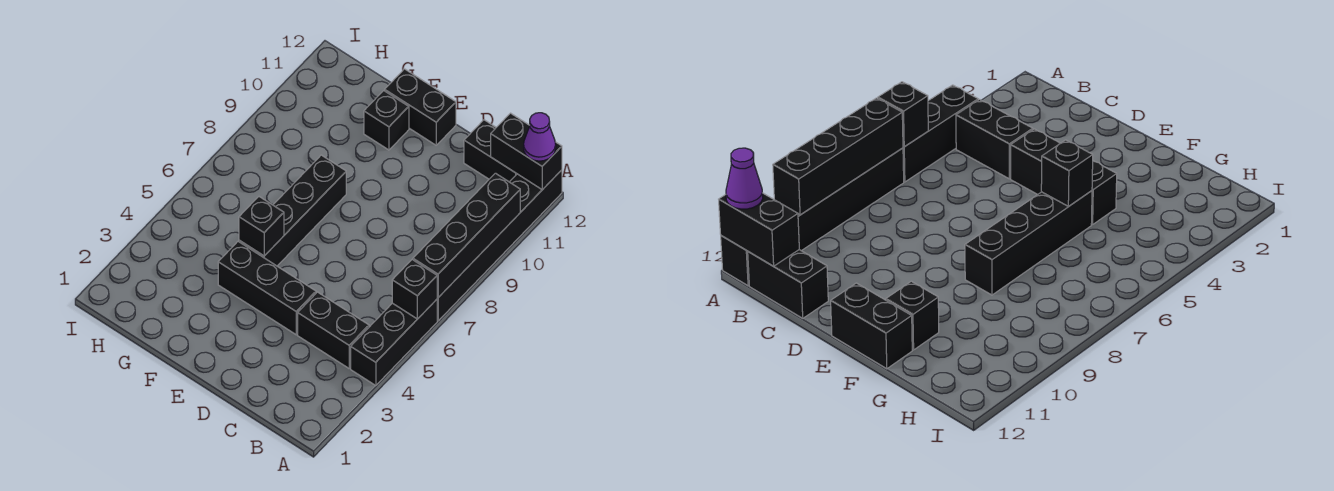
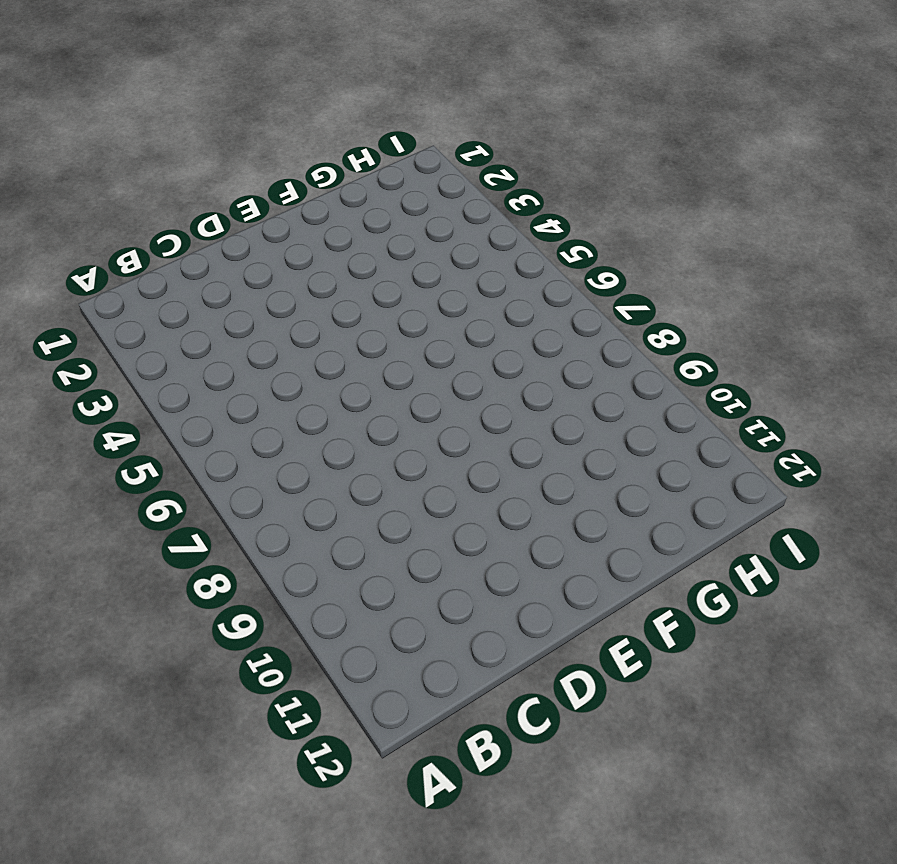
none -> black brick A4:A6 level 1
none -> black brick A7:A12 level 1
none -> black brick B4:C4 level 1

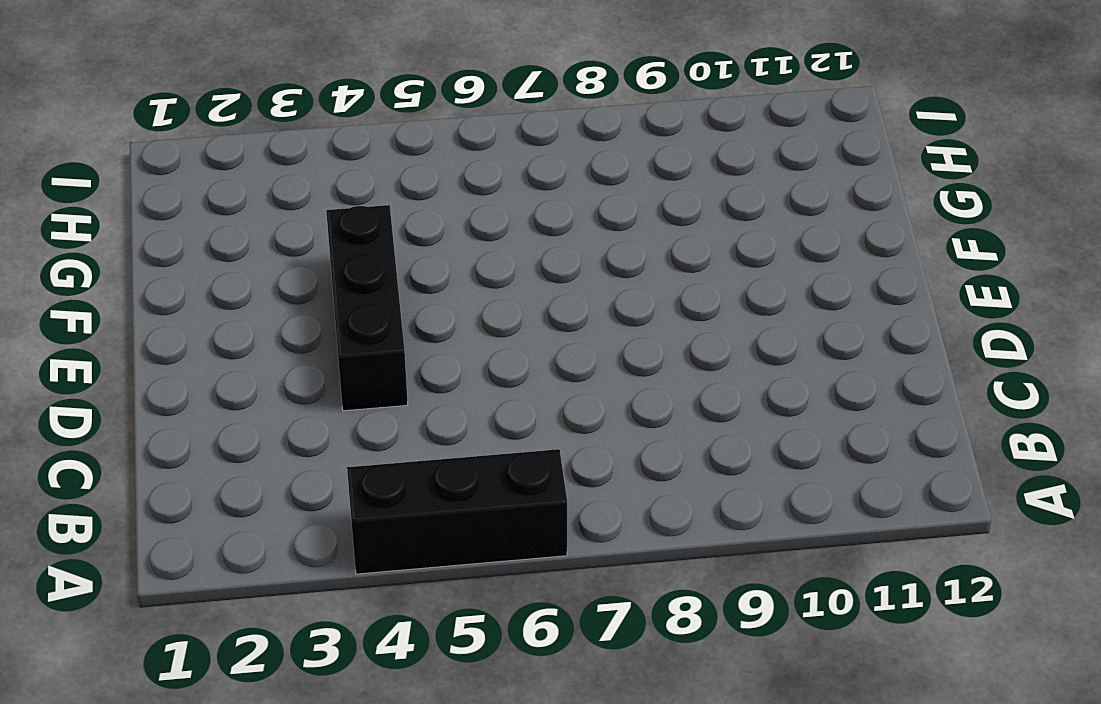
none -> black brick A7:A12 level 1
none -> black brick B4:C4 level 1
none -> black brick B12:C12 level 1

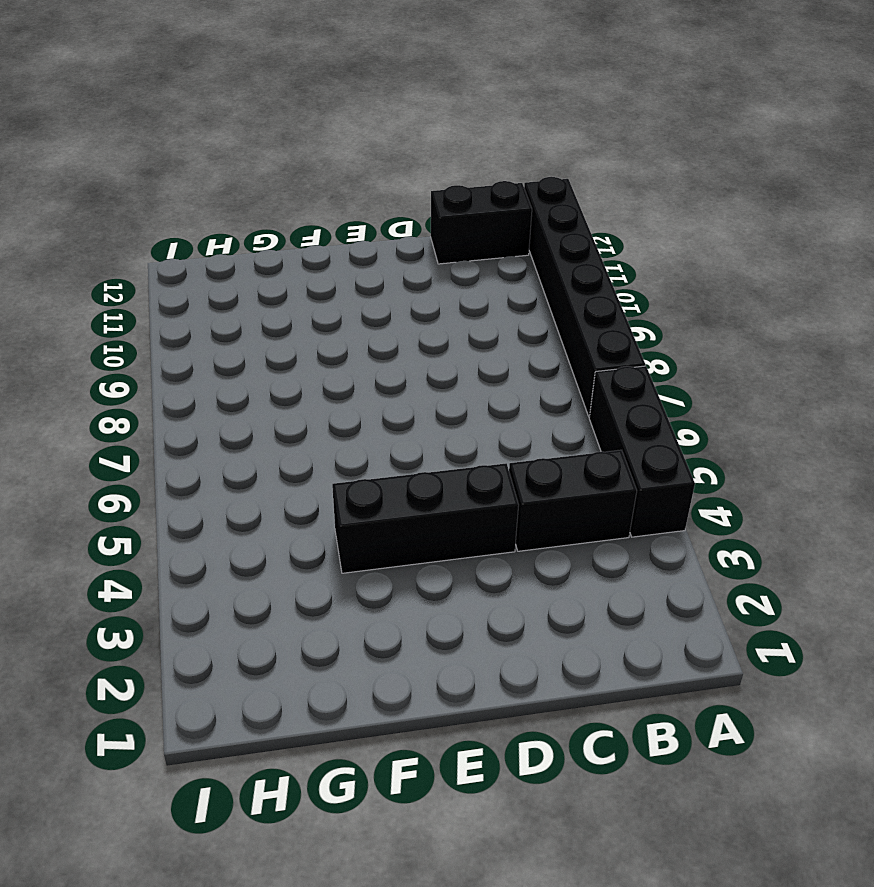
none -> black brick E12:F12 level 1
none -> black brick F5:F8 level 1
none -> black brick F11 level 1

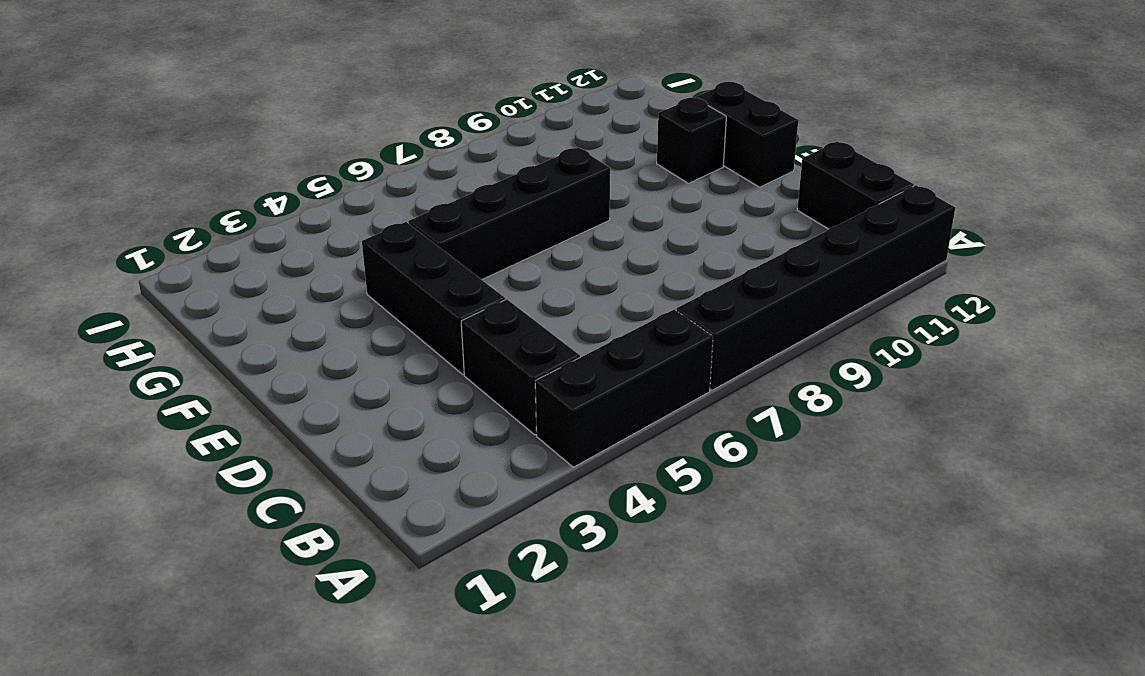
none -> black brick A6 level 2
none -> black brick A7:A10 level 2
none -> black brick A12:B12 level 2

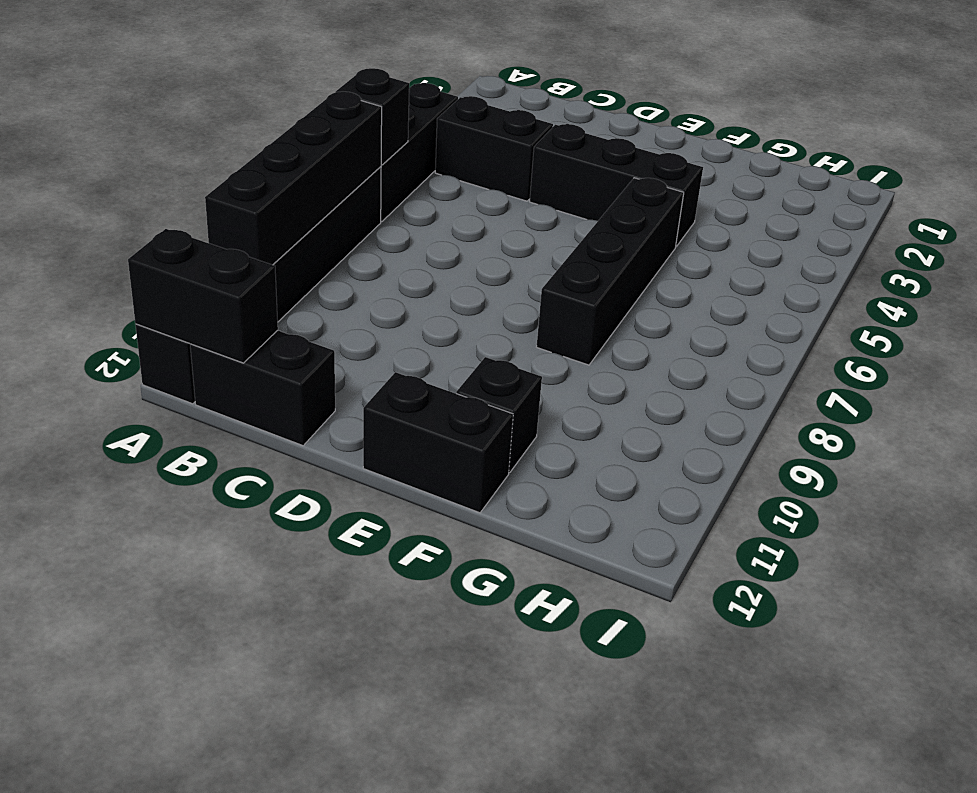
none -> black brick F5 level 2
none -> purple cone A12 level 3

